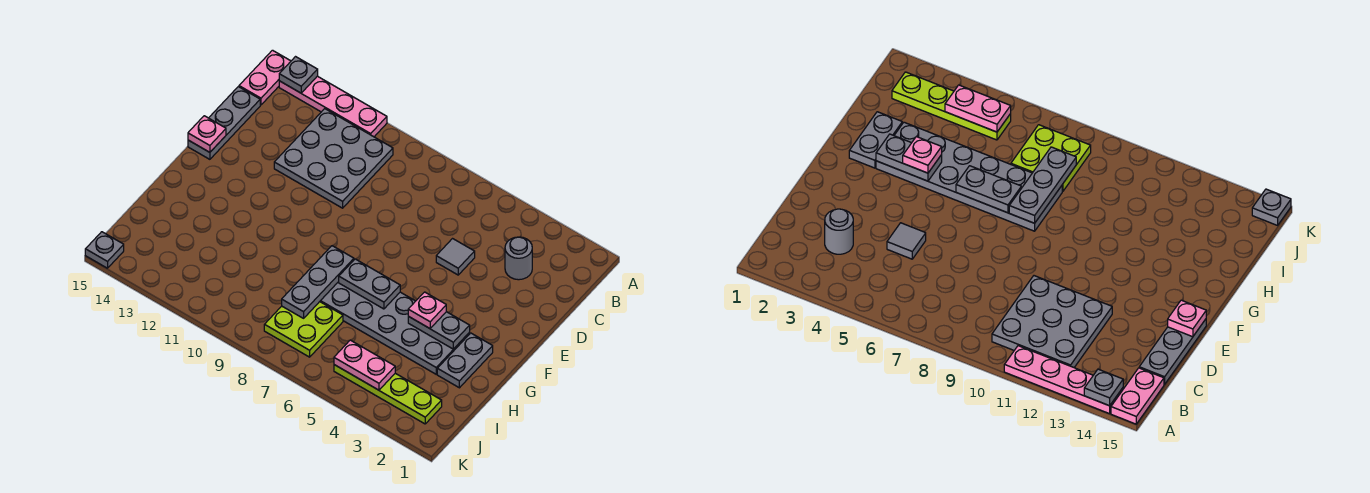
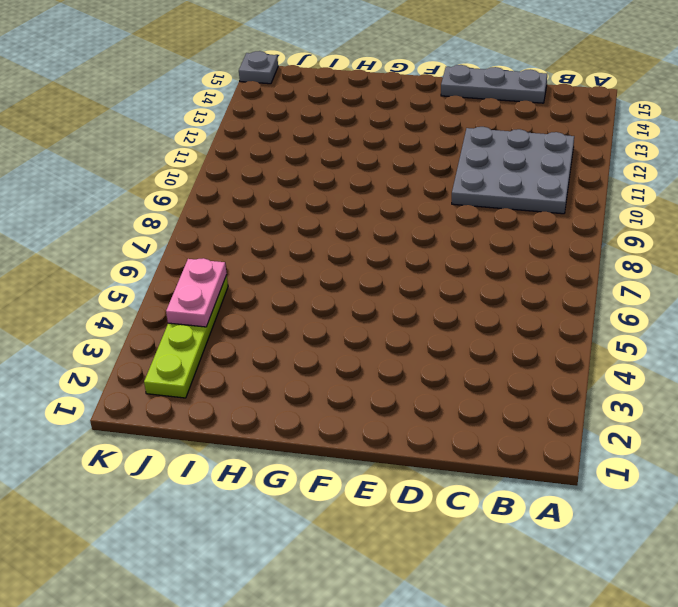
none -> pink plate A11:A14 level 1
none -> pink plate A15:B15 level 1
none -> grey round brick C3 level 1

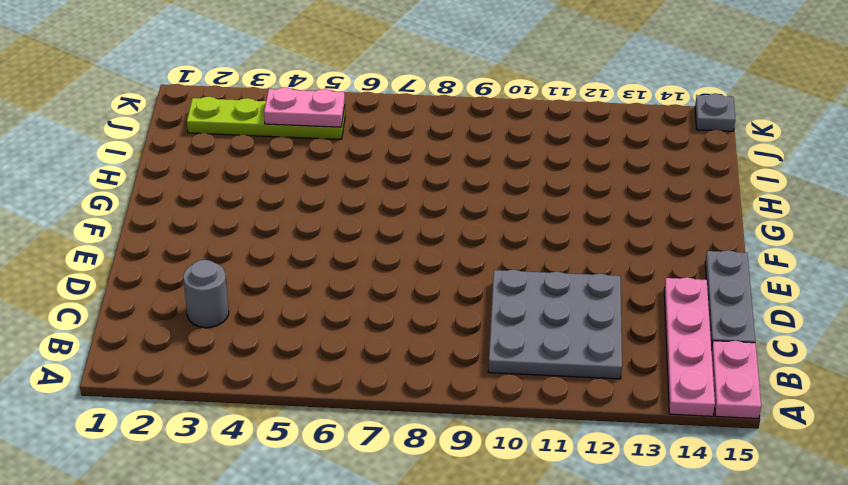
pink plate A14:D14 level 1 -> pink plate A11:A14 level 1
none -> grey tile D5 level 1
none -> grey plate G2:H2 level 1
none -> grey plate G3:H8 level 1

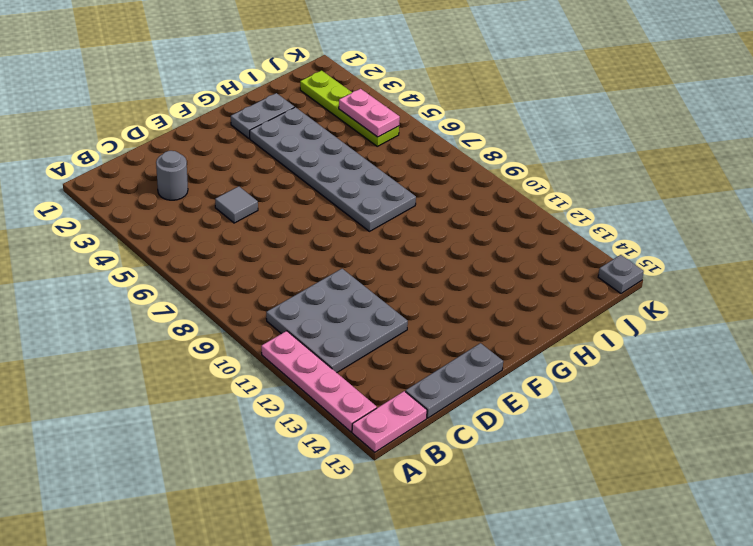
none -> lime plate I7:J8 level 1
none -> grey plate A14 level 2
none -> pink plate E15 level 2

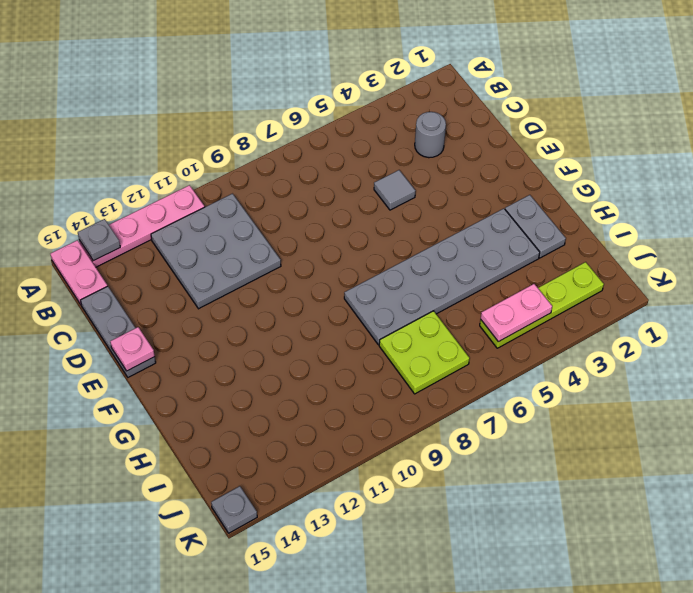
none -> grey plate G3:G4 level 2
none -> grey plate G6:G7 level 2
none -> grey plate G8:I8 level 2

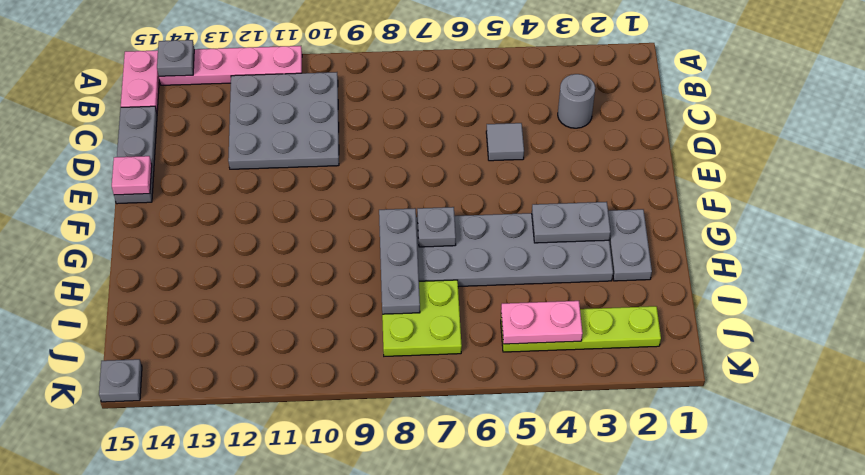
grey plate G7 level 2 -> grey plate G6:G7 level 2
none -> pink plate G4 level 3

